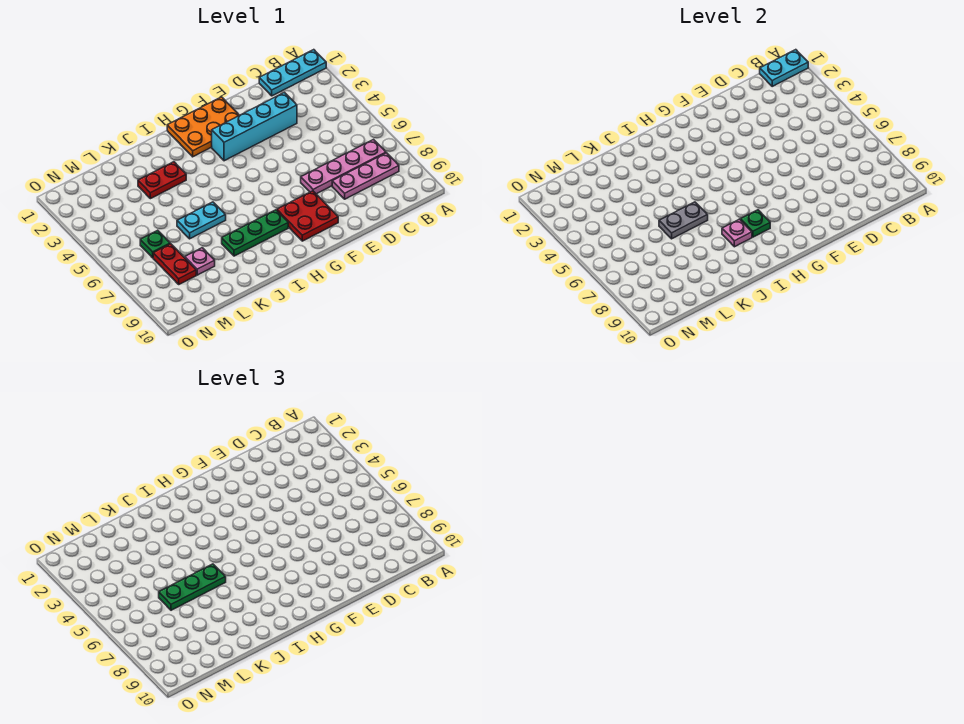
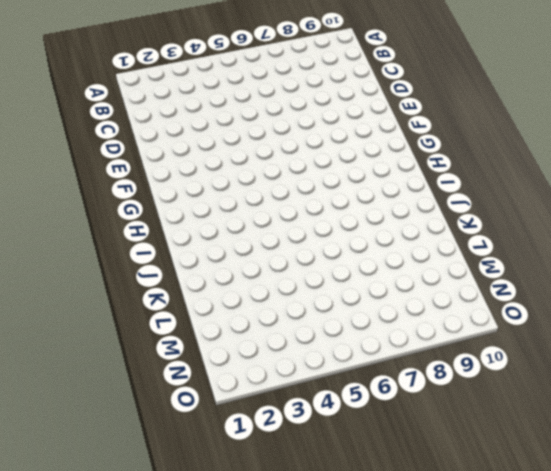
none -> cyan plate A1:C1 level 1
none -> pink plate B7:E7 level 1
none -> pink plate B8:D8 level 1

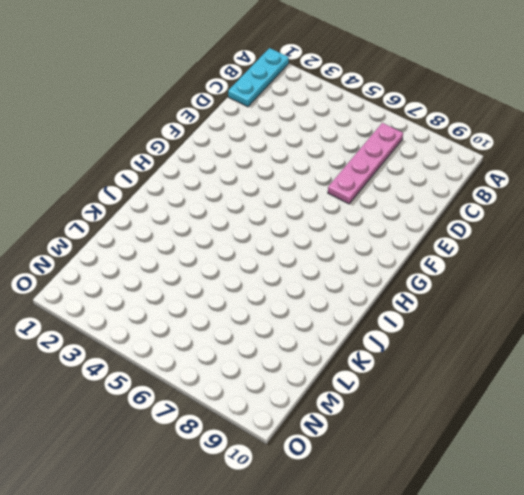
none -> pink plate B8:D8 level 1
none -> cyan brick D3:G3 level 1
none -> orange plate F1:H2 level 1

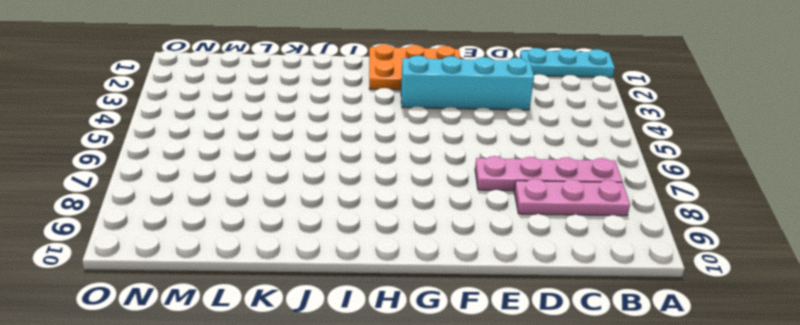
none -> red plate F8:G9 level 1
none -> green plate H8:J8 level 1
none -> red plate J3:K3 level 1

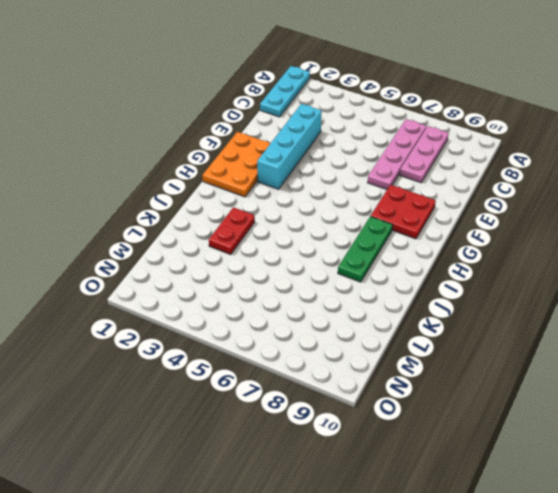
none -> cyan plate J6:K6 level 1
none -> pink plate L8 level 1
none -> green plate M6 level 1

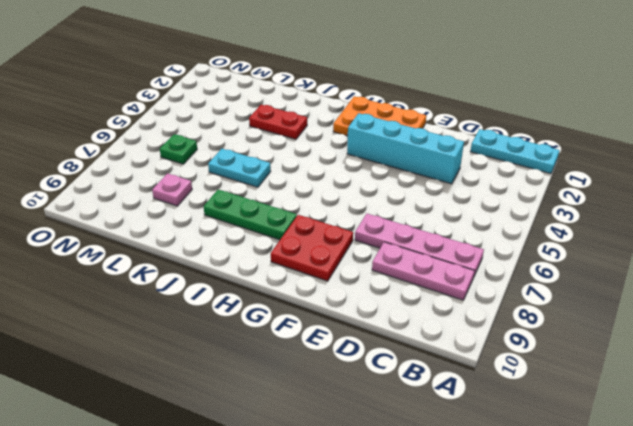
none -> red plate M7:M8 level 1
none -> cyan plate A1:B1 level 2
none -> green plate H8 level 2

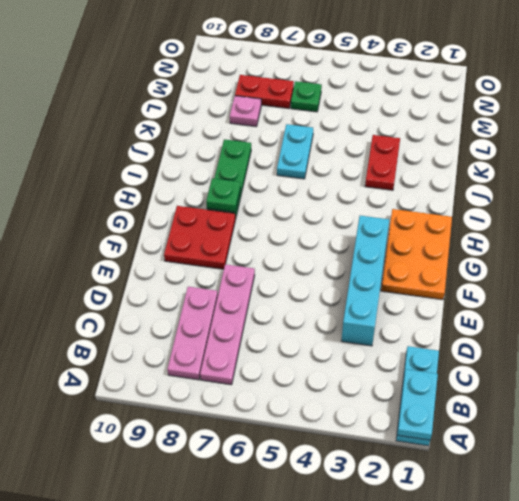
none -> pink plate I8 level 2
none -> grey plate J6:K6 level 2
none -> green plate J6:L6 level 3

